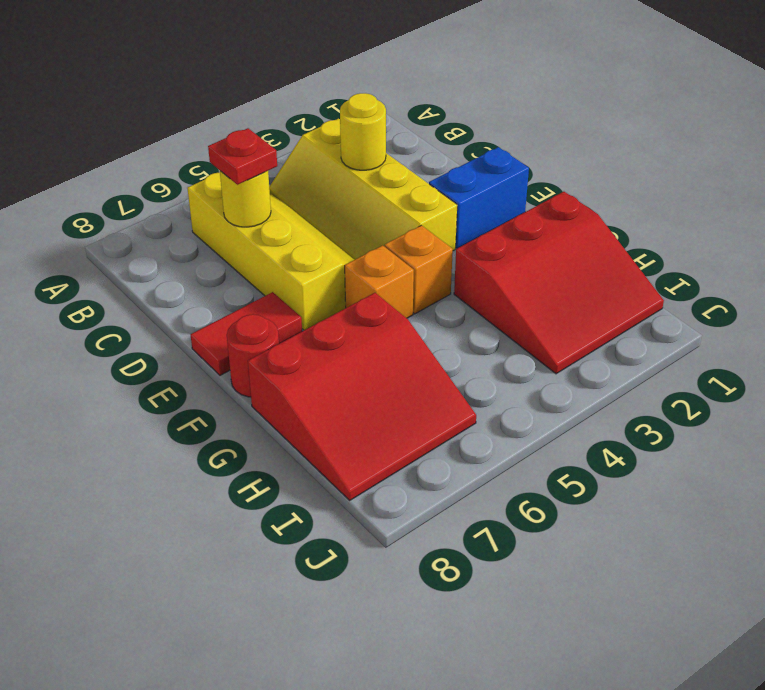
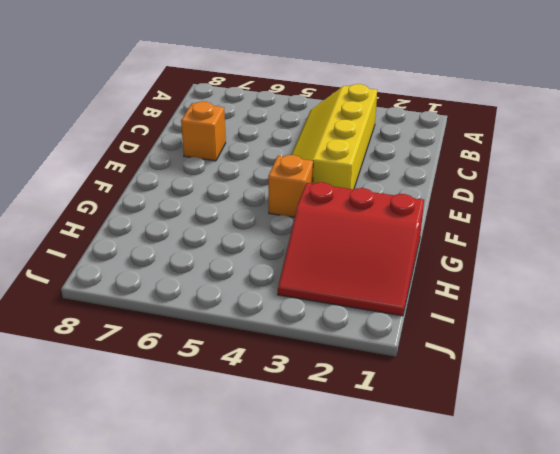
orange brick D7 level 1 -> orange brick F5 level 1
none -> yellow slope B5:E6 level 1 top 6
none -> blue brick E1:E2 level 1
none -> red tile E7:E8 level 1

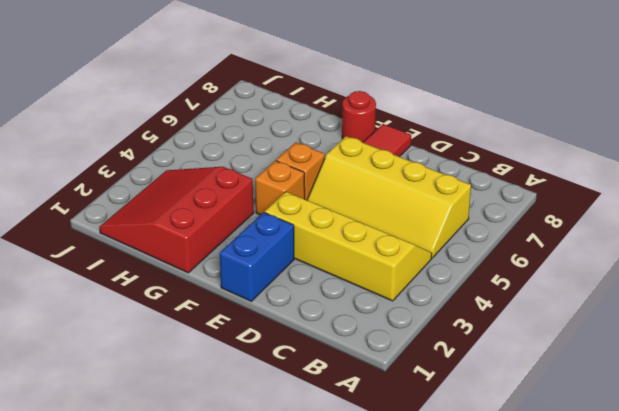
none -> red slope G6:I8 level 1 top G
none -> yellow round brick C3 level 2
none -> yellow round brick C6 level 2

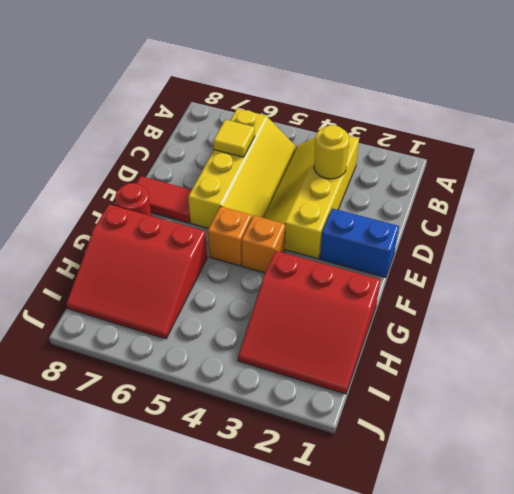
yellow tile C6 level 2 -> yellow round brick C6 level 2
none -> red plate C6 level 3

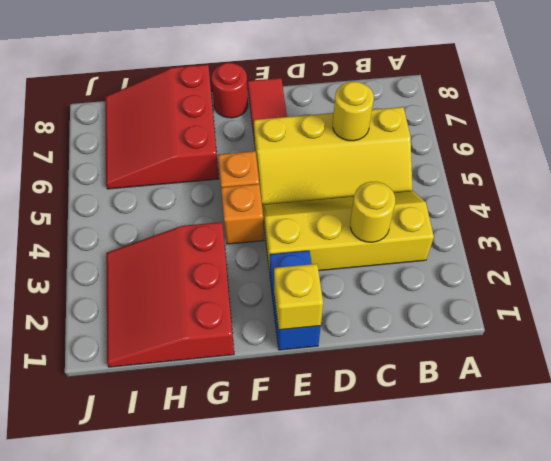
yellow brick E1 level 2 -> none
none -> red plate C6 level 3

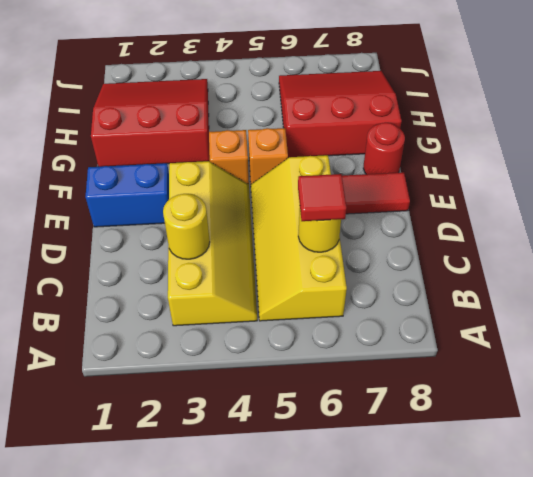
red tile C6 level 3 -> red plate C6 level 3

